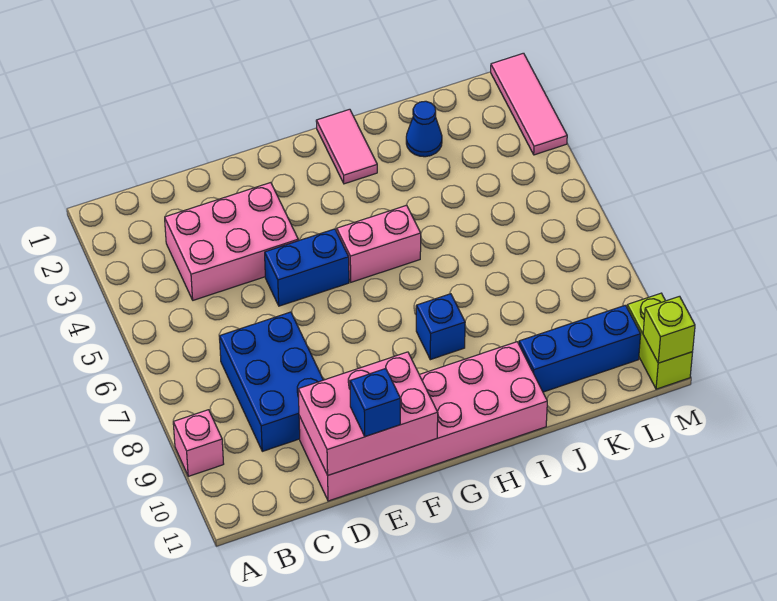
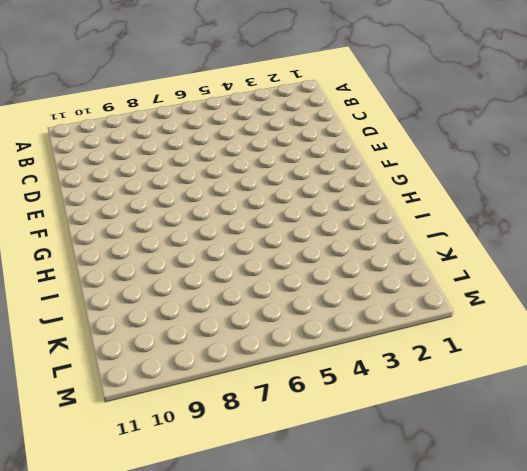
none -> pink brick A9 level 1
none -> pink brick C3:E4 level 1
none -> blue brick C7:D9 level 1

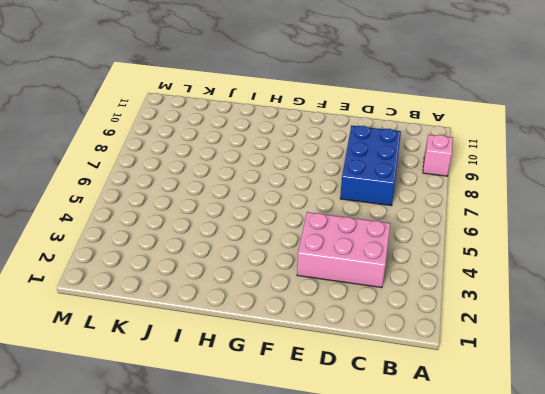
none -> pink brick D10:I11 level 1
none -> blue brick E5:F5 level 1
none -> pink brick G5:H5 level 1

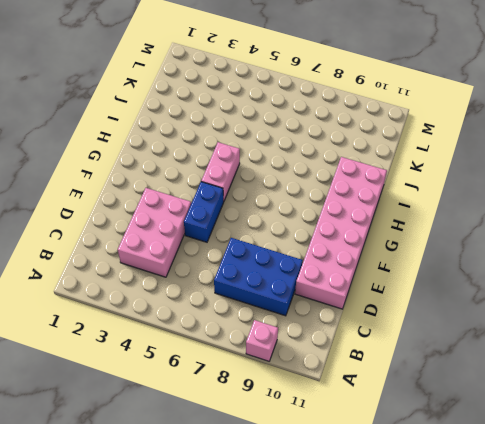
none -> pink tile H1:H2 level 1
none -> blue brick H8 level 1
none -> blue cone J2 level 1

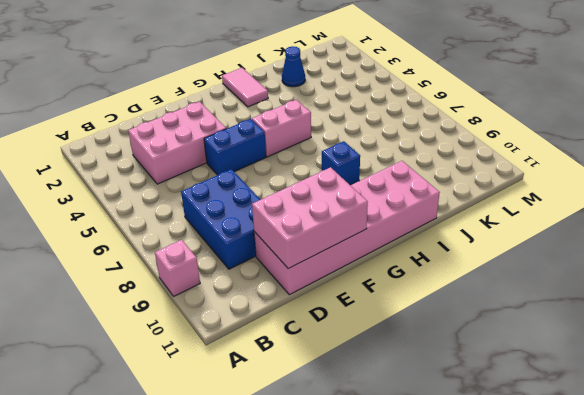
none -> blue brick J10:L10 level 1
none -> pink tile M1:M3 level 1
none -> lime brick M10:M11 level 1

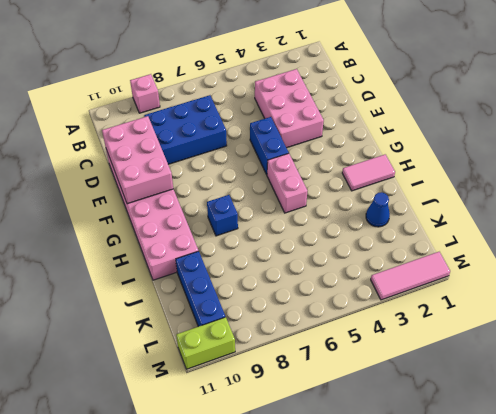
none -> lime brick M11 level 2
none -> blue brick E11 level 3

